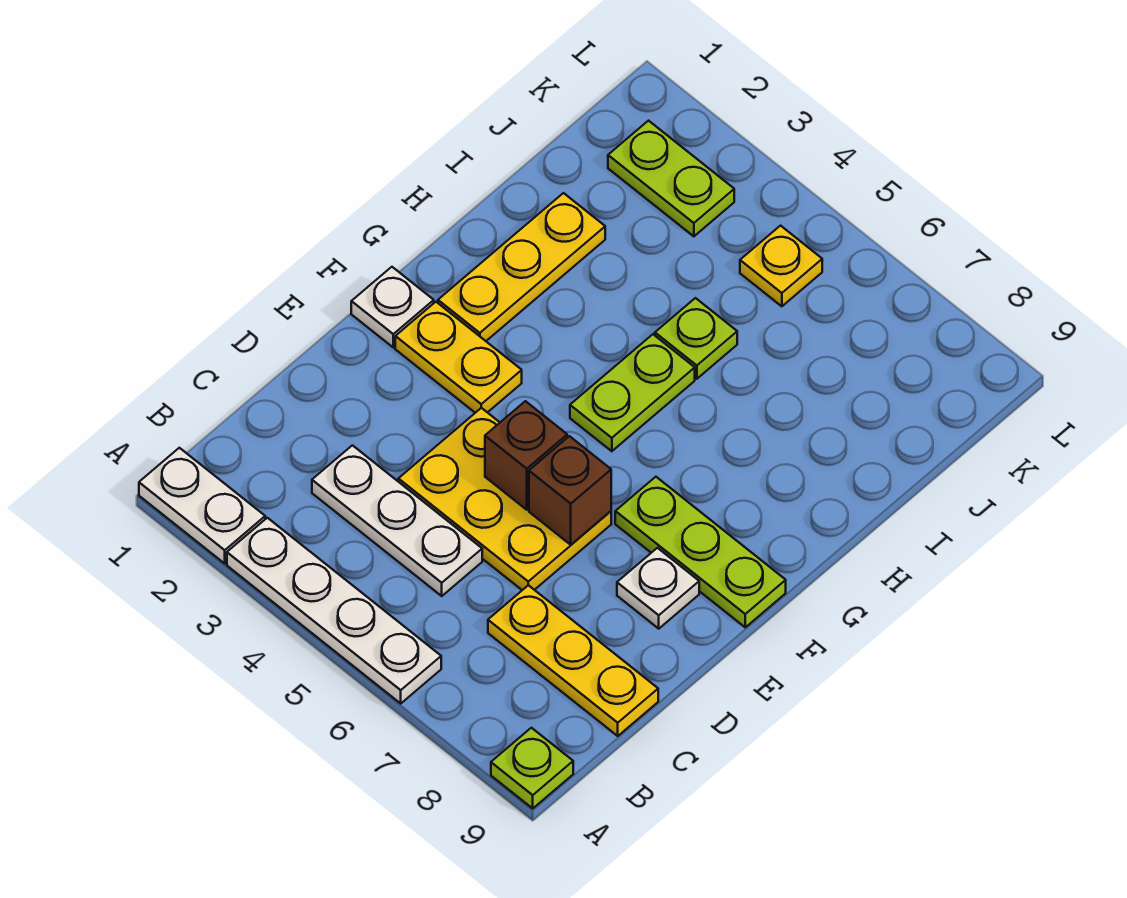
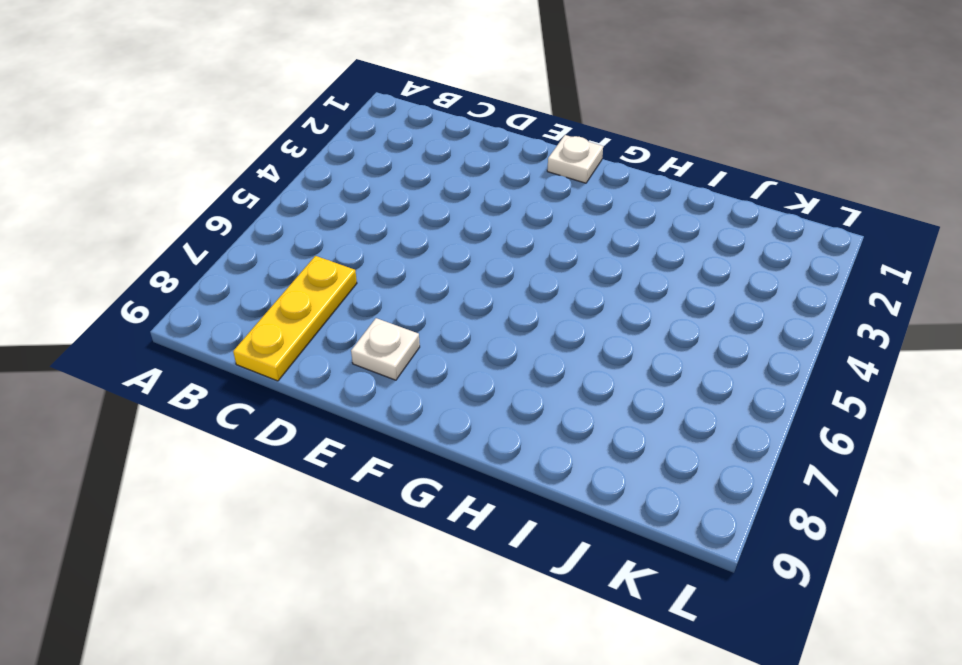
none -> white plate A1:A2 level 1
none -> white plate A3:A6 level 1
none -> lime plate A9 level 1

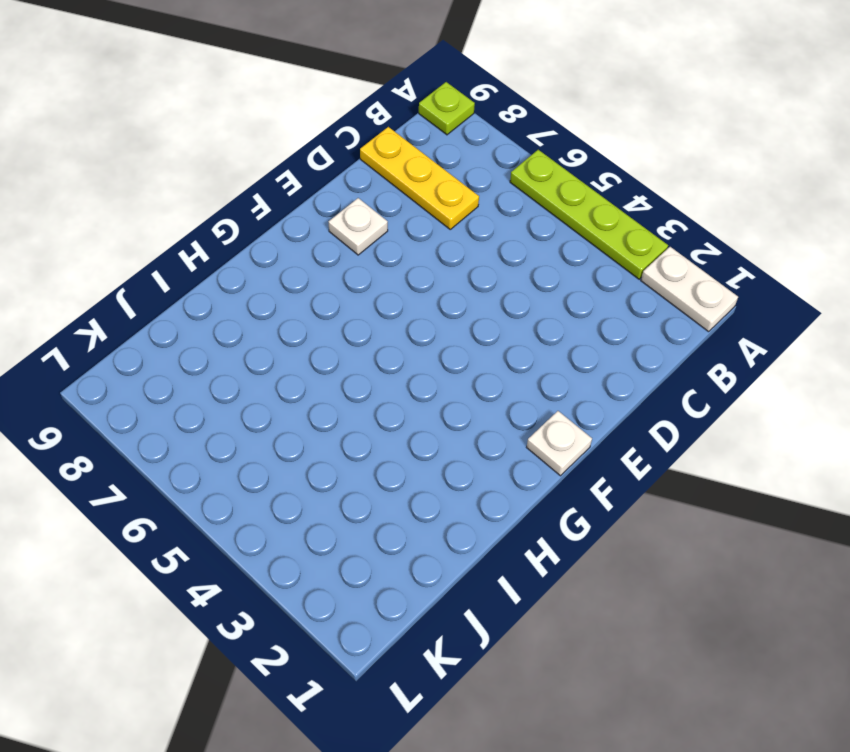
lime plate A3:A6 level 1 -> white plate A3:A6 level 1
none -> white plate C3:C5 level 1
none -> yellow plate D4:E6 level 1
none -> yellow plate F2:F3 level 1

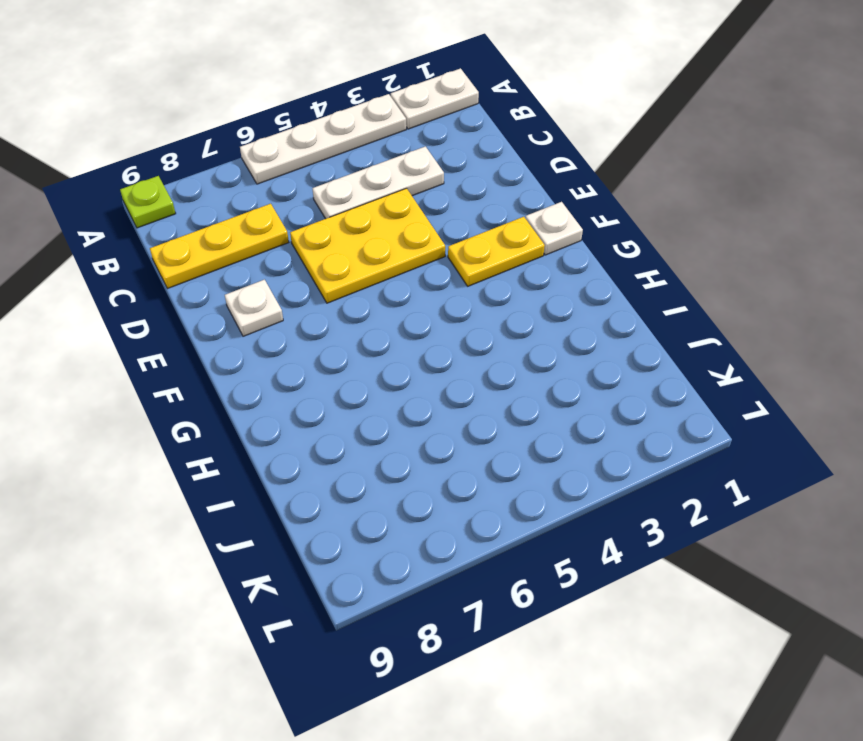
none -> lime plate F7:F9 level 1
none -> yellow plate G2:I2 level 1
none -> lime plate G5:H5 level 1

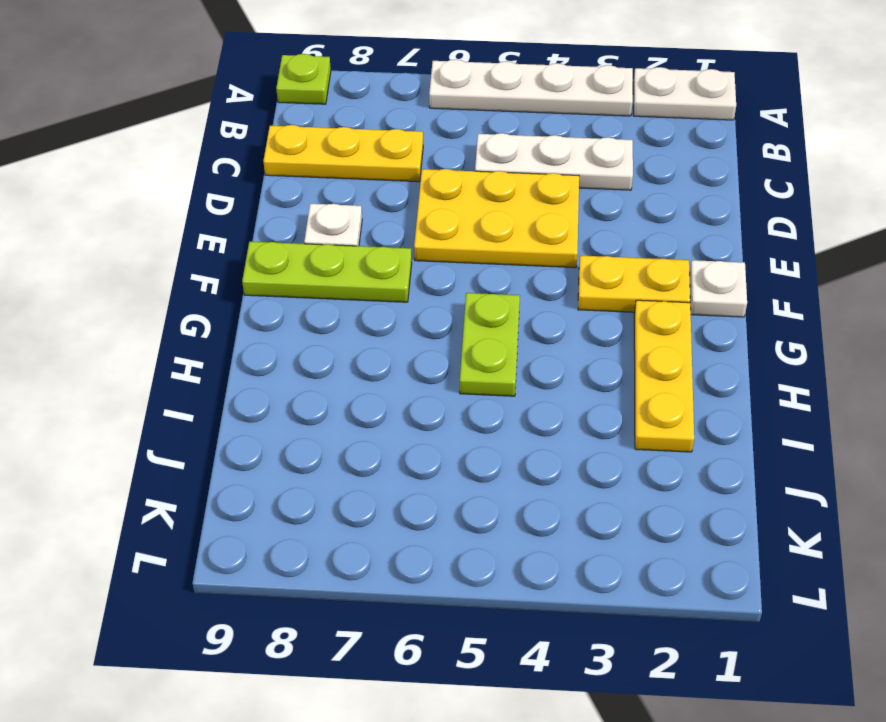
none -> lime plate I5 level 1
none -> lime plate K2:K3 level 1
none -> yellow plate K5 level 1

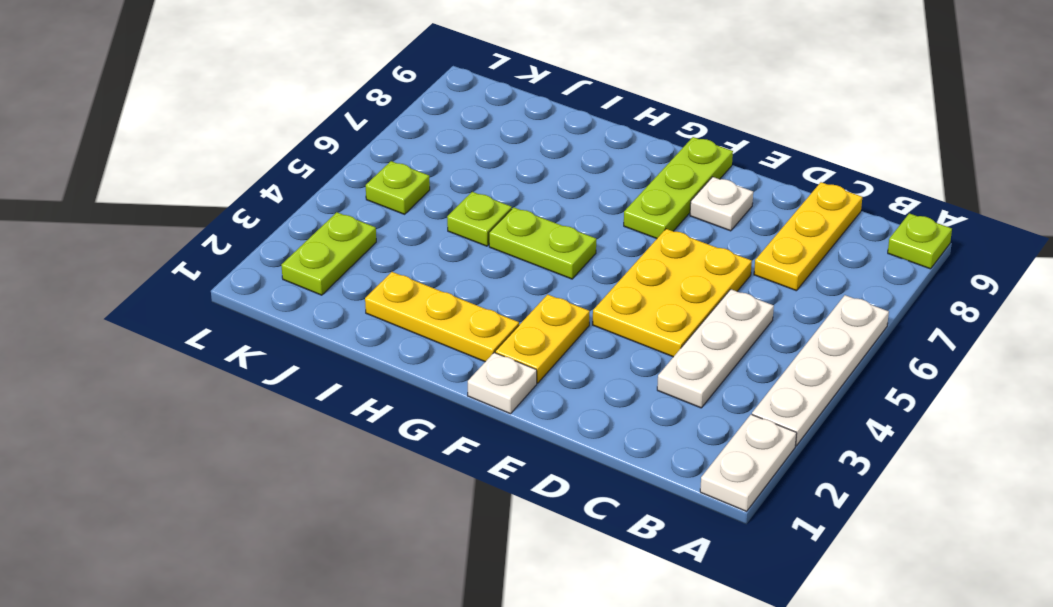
lime plate K5 level 1 -> yellow plate K5 level 1
none -> brown brick E5 level 2
none -> brown brick E6 level 2

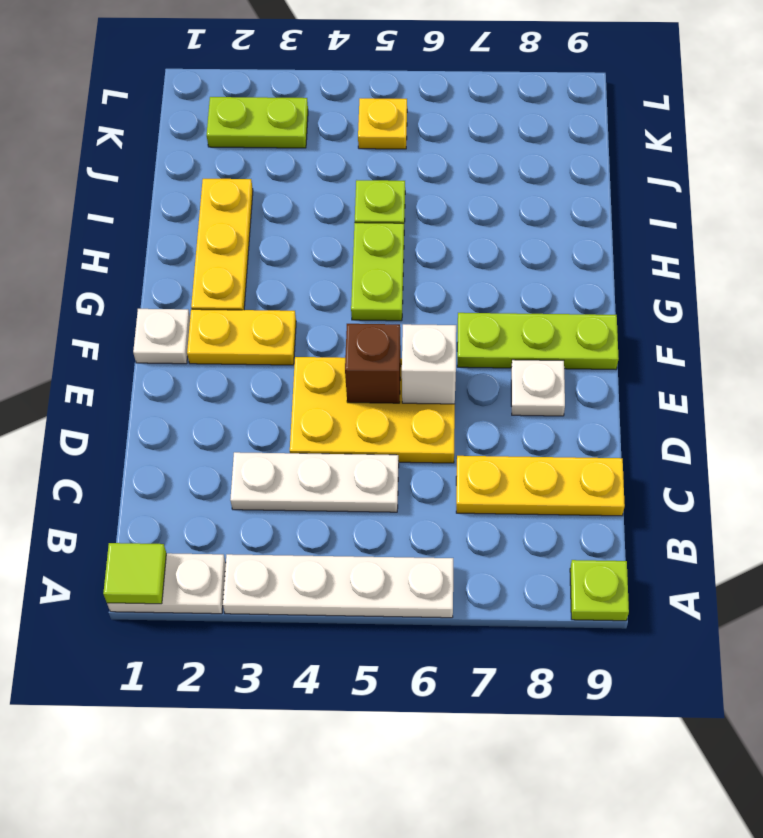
lime tile A1 level 2 -> none
white brick E6 level 2 -> brown brick E6 level 2

